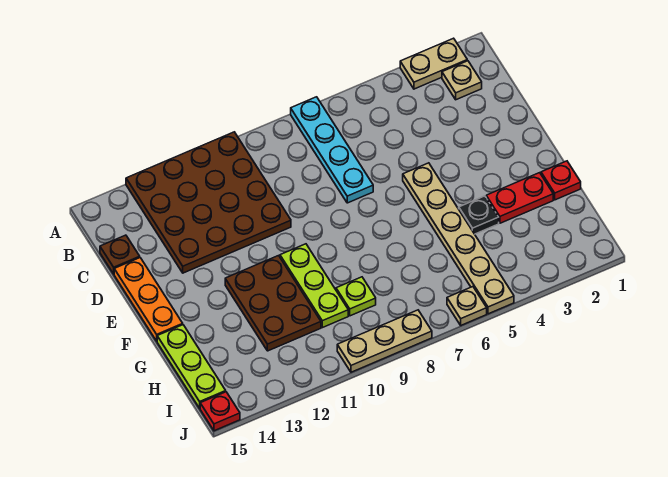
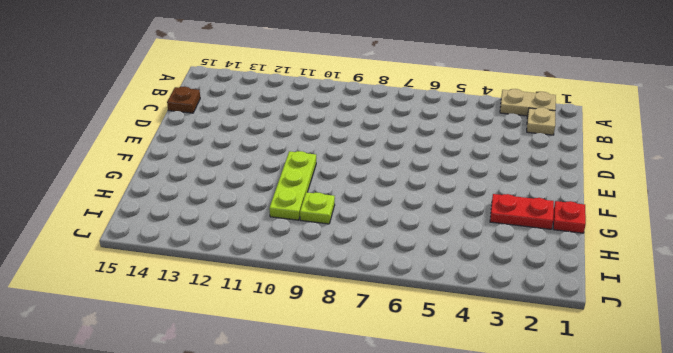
none -> cyan plate A7:D7 level 1
none -> brown plate A10:D13 level 1
none -> orange plate D15:F15 level 1

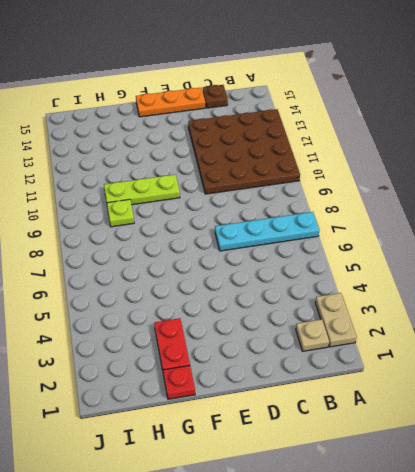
none -> tan plate E5:J5 level 1
none -> brown plate F11:H12 level 1
none -> black plate G4 level 1

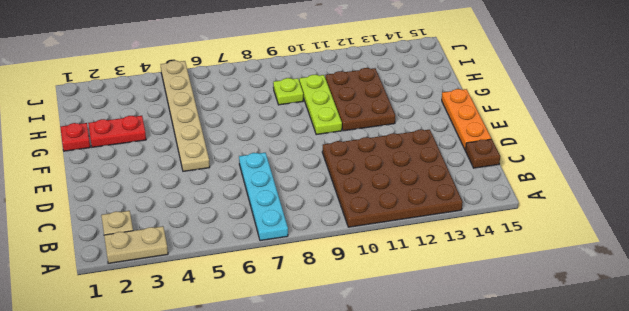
none -> black plate G4 level 1
none -> lime plate G15:I15 level 1
none -> tan plate J6 level 1

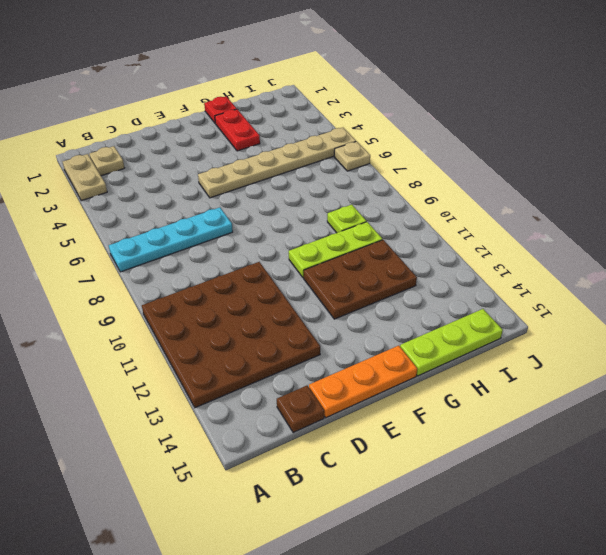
none -> black plate G4 level 1
none -> tan plate J8:J10 level 1
none -> red plate J15 level 1

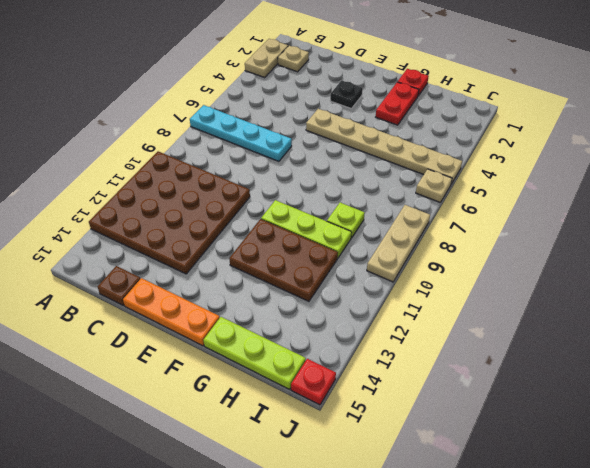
black plate E3 level 1 -> black plate G4 level 1

